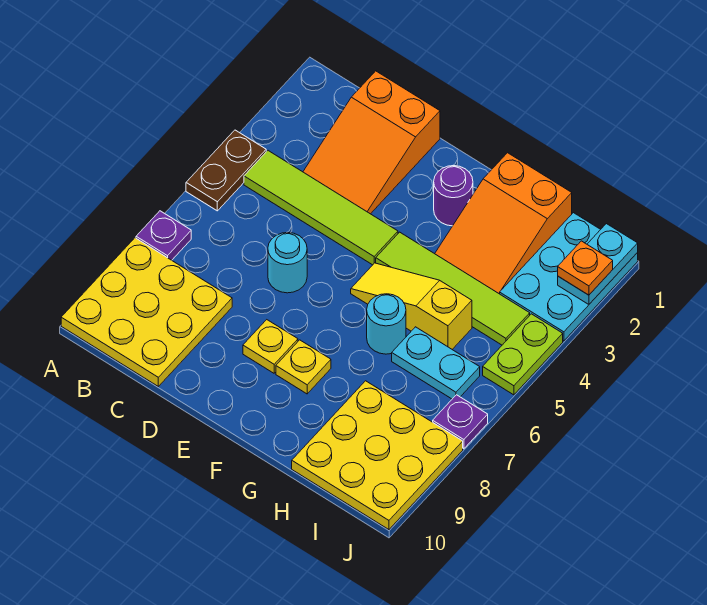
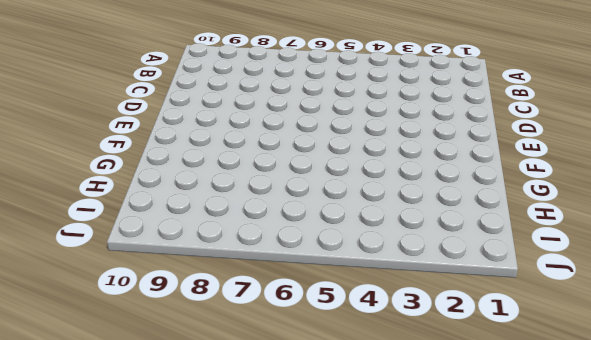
none -> brown plate A4:A5 level 1
none -> purple plate A7 level 1
none -> yellow plate A8:C10 level 1

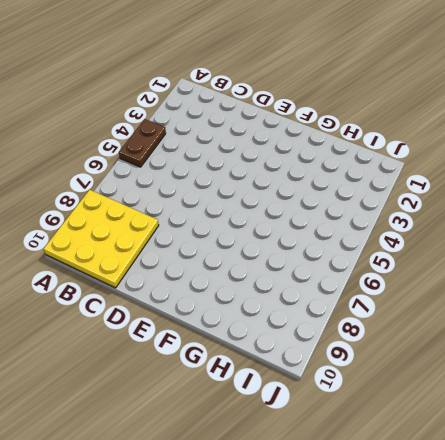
none -> purple plate A7 level 1
none -> lime tile B4:E4 level 1
none -> orange slope C1:D3 level 1 top 1

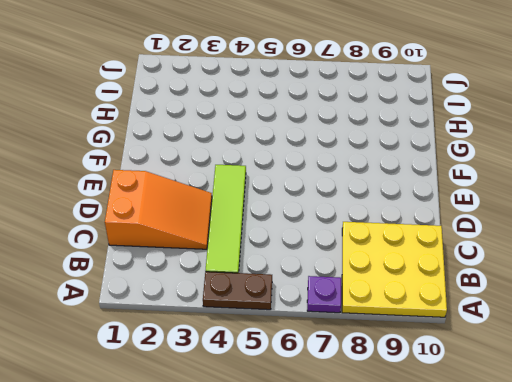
none -> cyan round brick D6 level 1
none -> yellow plate E8 level 1
none -> purple round brick F2 level 1

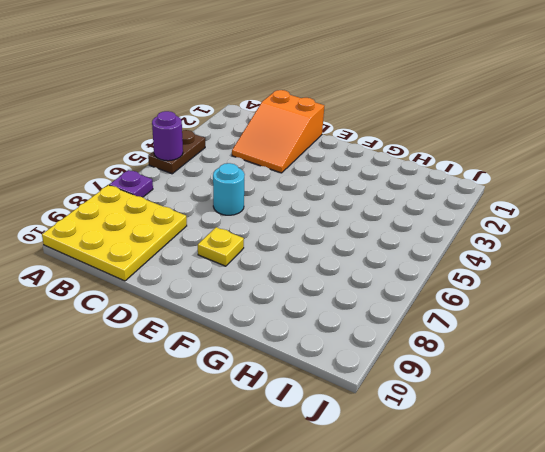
purple round brick A5 level 2 -> purple round brick F2 level 1
none -> lime tile B4:E4 level 1
none -> lime tile F4:I4 level 1
none -> yellow slope F5:H5 level 1 top H

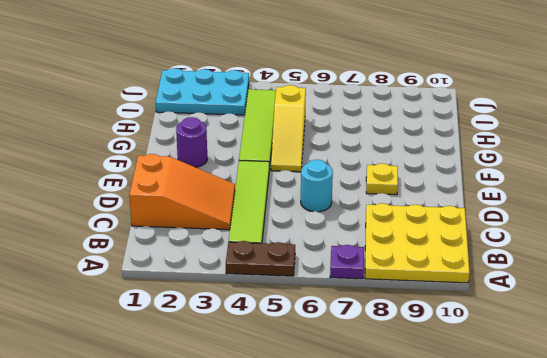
none -> yellow plate F8 level 1
none -> orange slope G1:H3 level 1 top 1
none -> cyan round brick G6 level 1

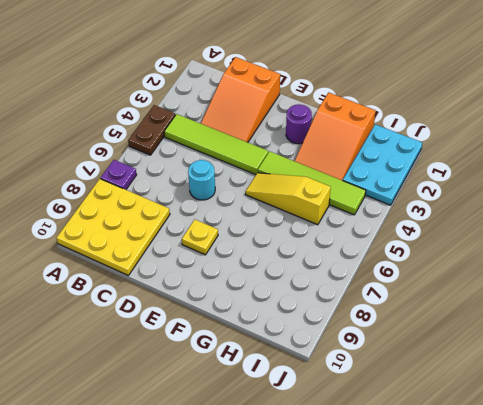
none -> yellow plate F8 level 1
none -> cyan round brick G6 level 1
none -> cyan plate H6:I6 level 1

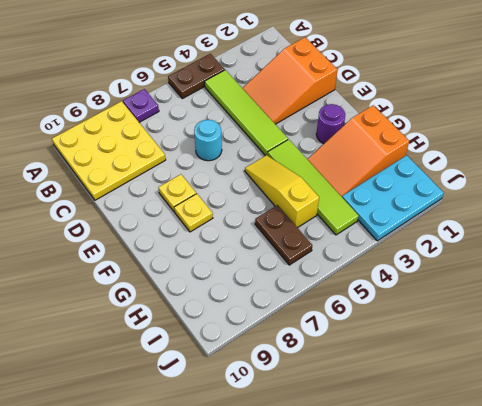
brown plate H6:I6 level 1 -> cyan plate H6:I6 level 1
none -> cyan round brick G6 level 1
none -> yellow plate H8:J10 level 1
none -> lime plate J4:J5 level 1

